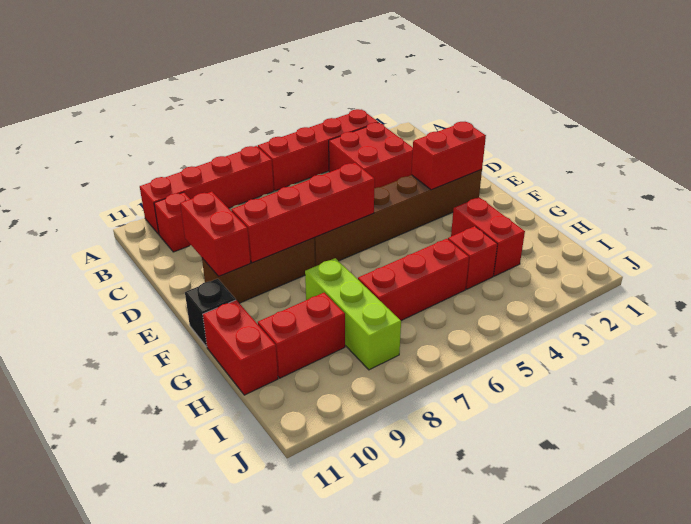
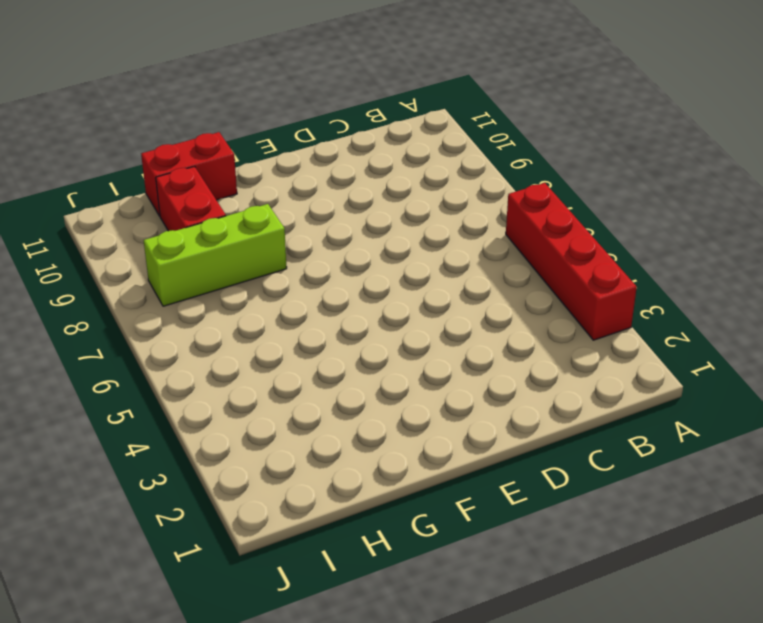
none -> red brick A7:A10 level 1
none -> red brick B3:C4 level 1
none -> red brick B10 level 1

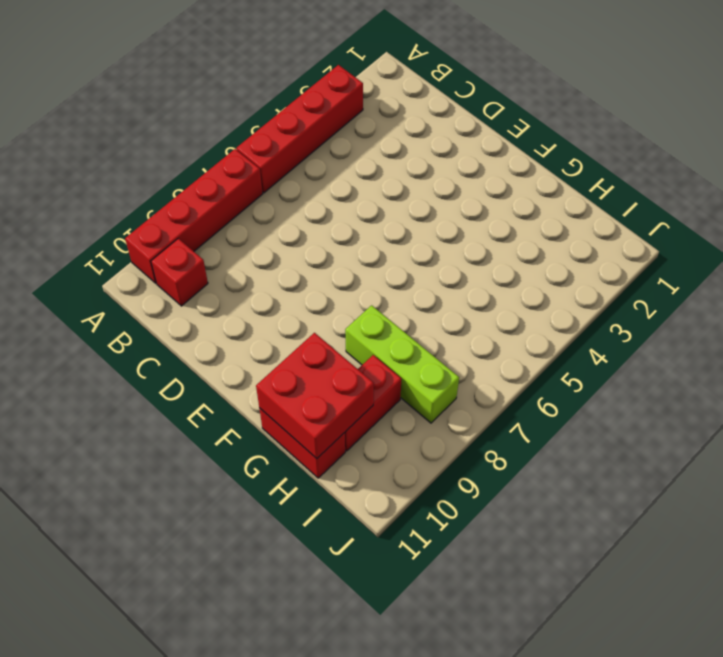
red brick G10:H11 level 2 -> red brick B3:C4 level 1
none -> brown brick E2:E7 level 1
none -> brown brick E8:E10 level 1
none -> black brick F11 level 1

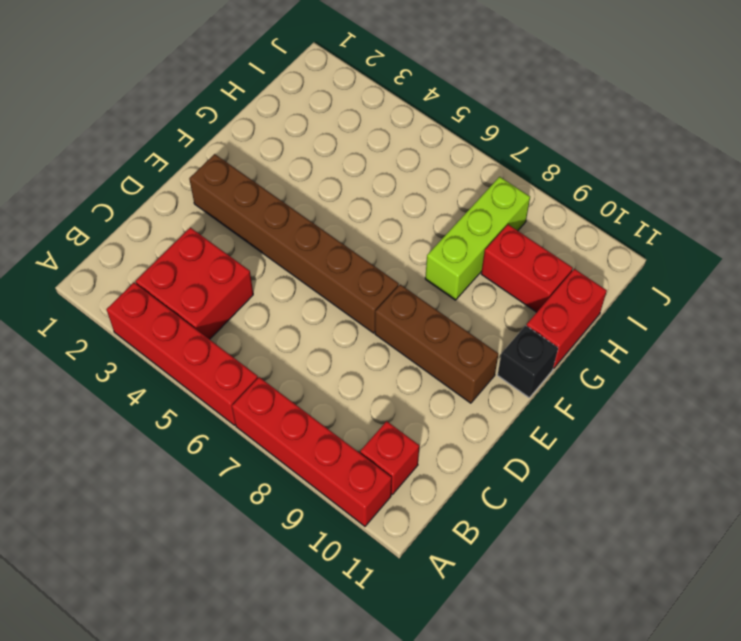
none -> red brick G3:H3 level 1
none -> red brick H4 level 1
none -> red brick H5:H7 level 1

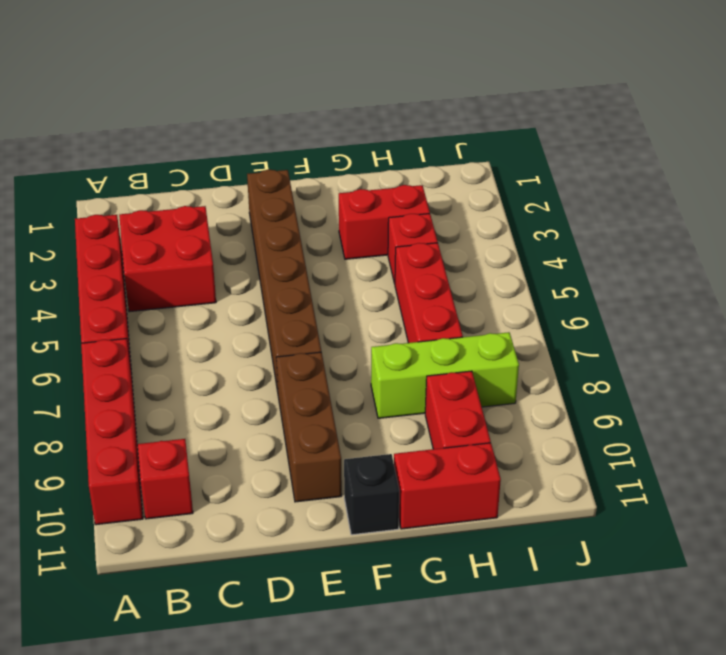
none -> red brick D10:E10 level 2
none -> red brick E2:E3 level 2
none -> red brick E6:E9 level 2

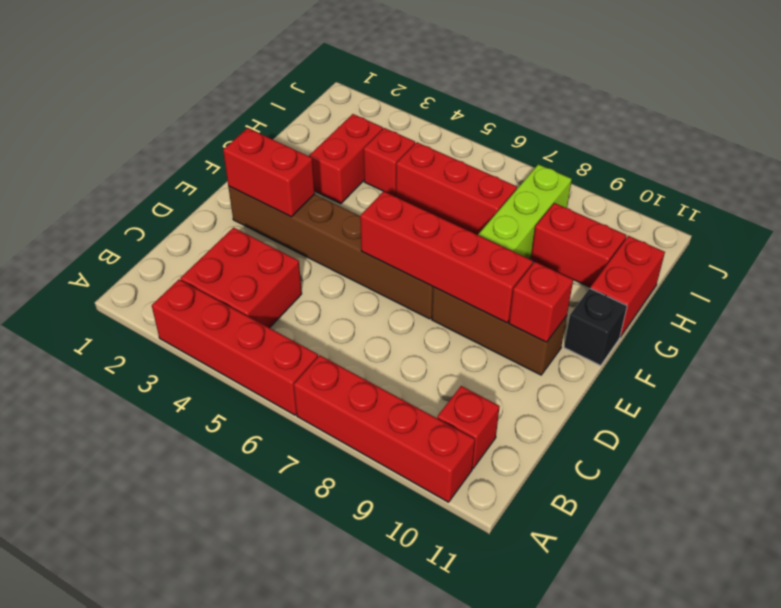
red brick E10 level 2 -> red brick D10:E10 level 2

